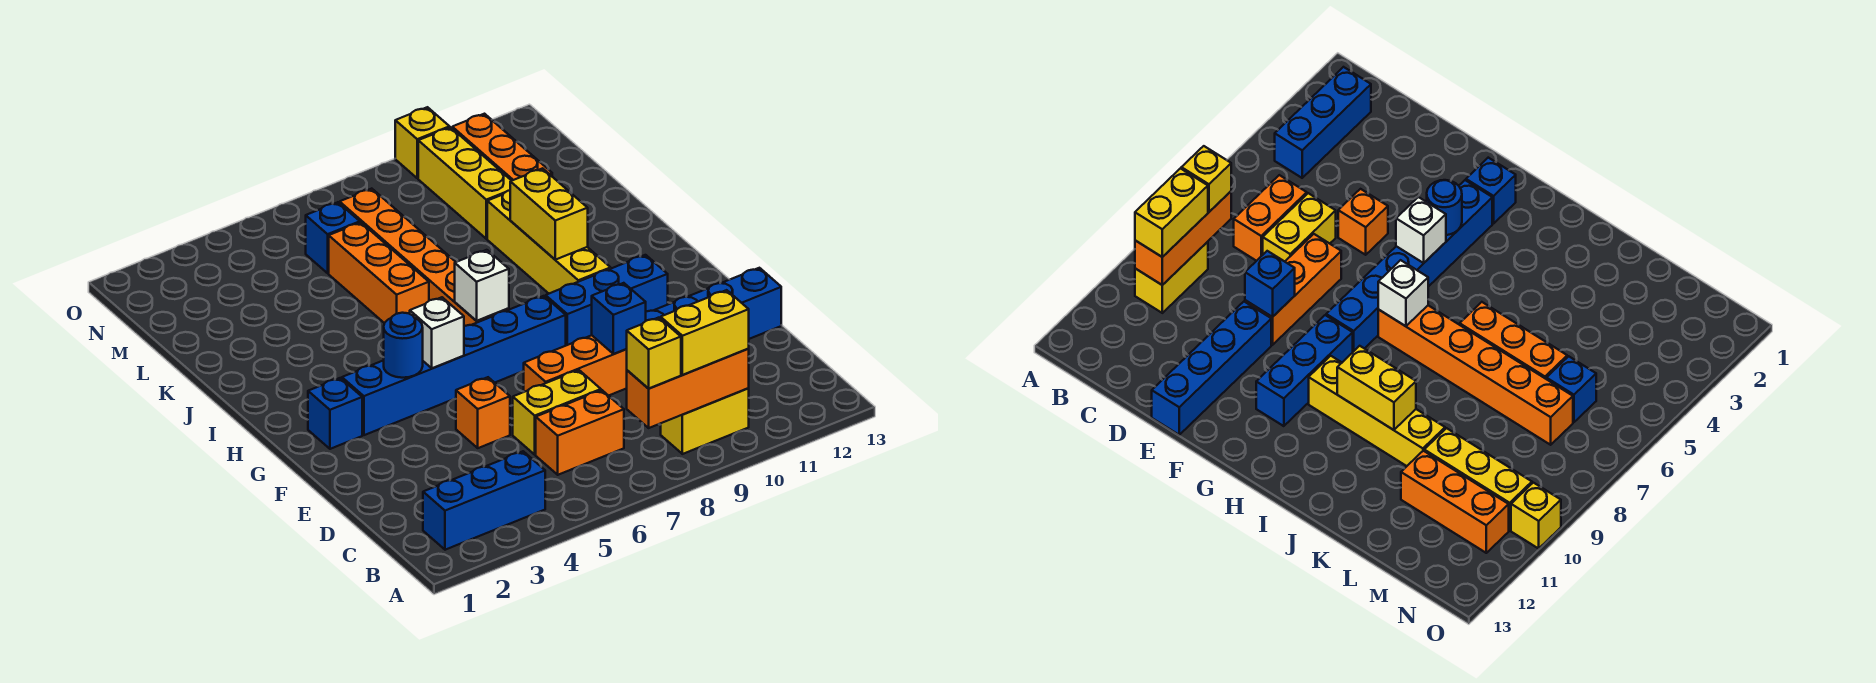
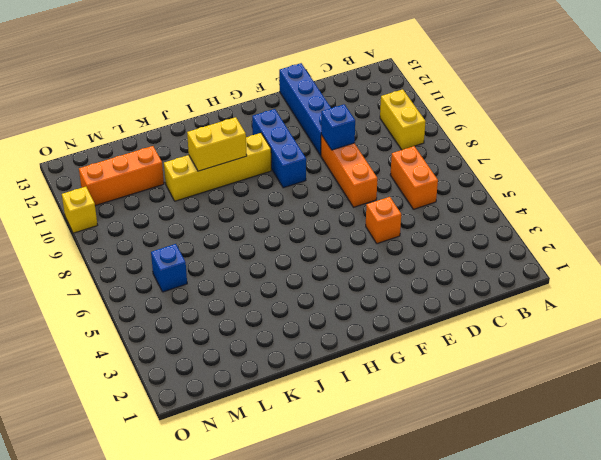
none -> blue brick B2:B4 level 1
none -> yellow brick D6:D7 level 1
none -> blue brick G2 level 1

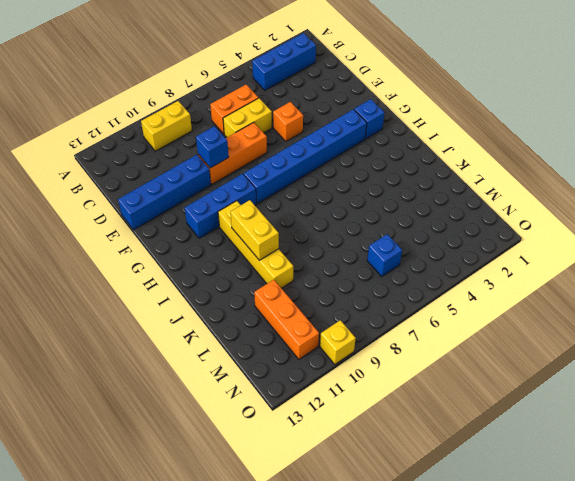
none -> orange brick H7:M7 level 1
none -> orange brick J6:L6 level 1
none -> yellow brick L10:N10 level 1

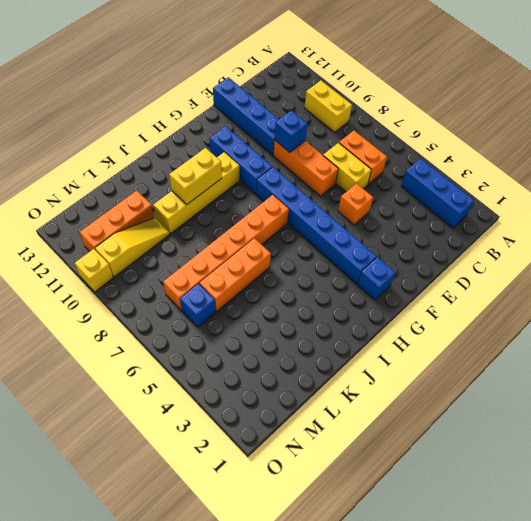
yellow slope L10:N10 level 1 top N -> yellow brick L10:N10 level 1
none -> orange brick B8:B10 level 2
none -> blue round brick G4 level 2
none -> white brick G5 level 2

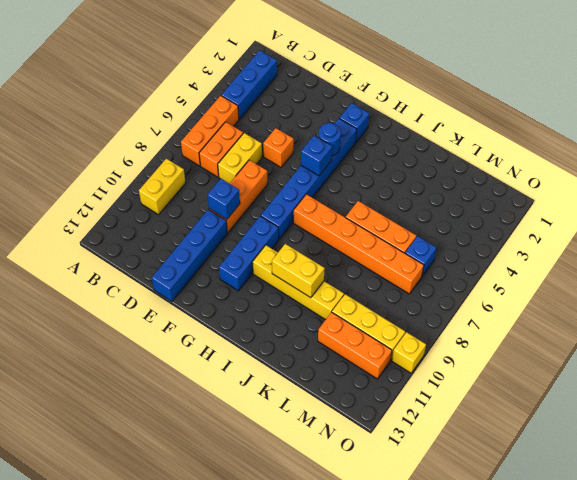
orange brick B5:B7 level 1 -> orange brick B8:B10 level 2
blue brick G5 level 2 -> white brick G5 level 2
none -> white brick H7 level 2
none -> yellow brick B8 level 3
none -> yellow brick B9:B10 level 3

